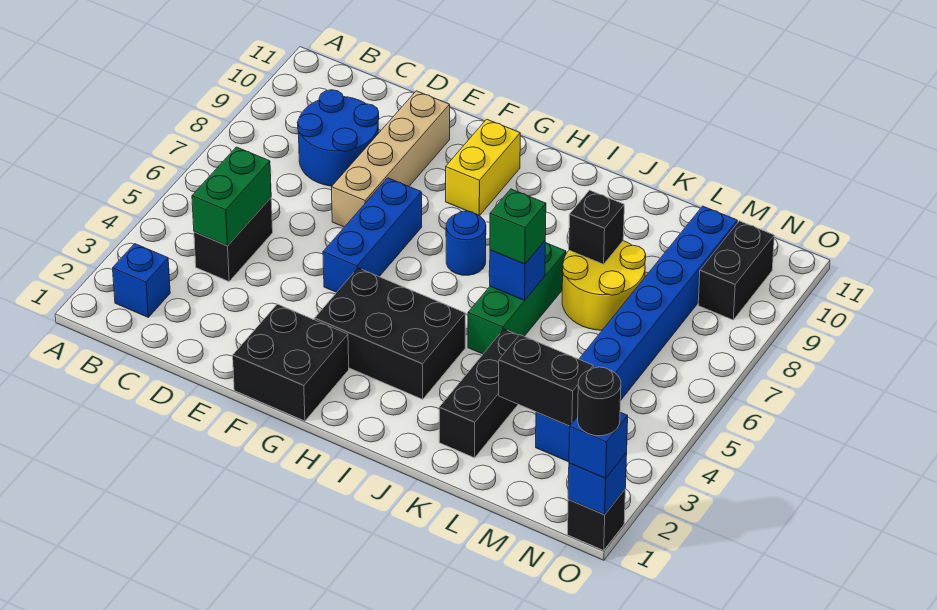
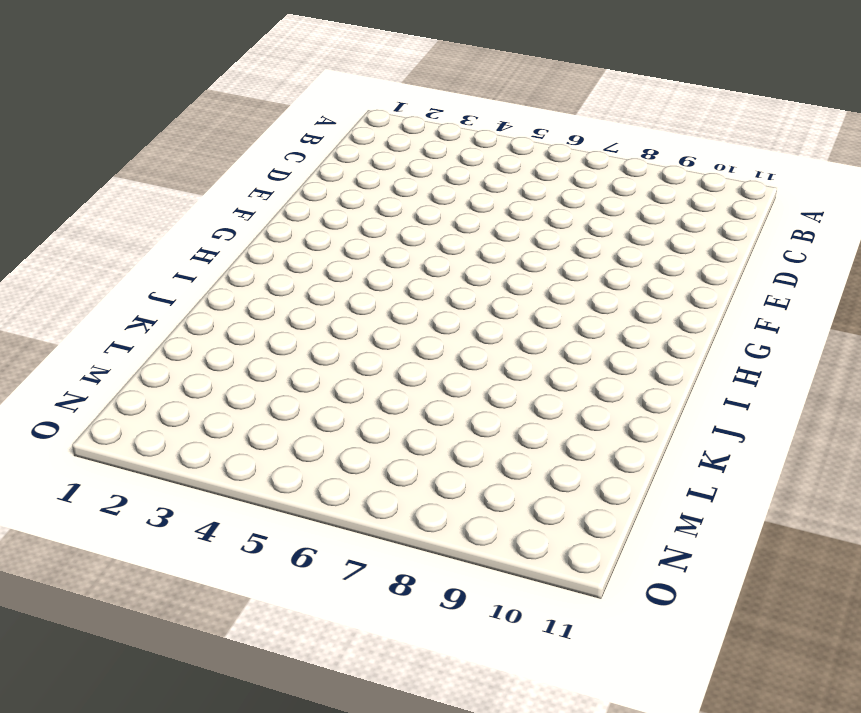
none -> blue brick B2 level 1
none -> black brick C4:C5 level 1
none -> blue round brick C8:D9 level 1

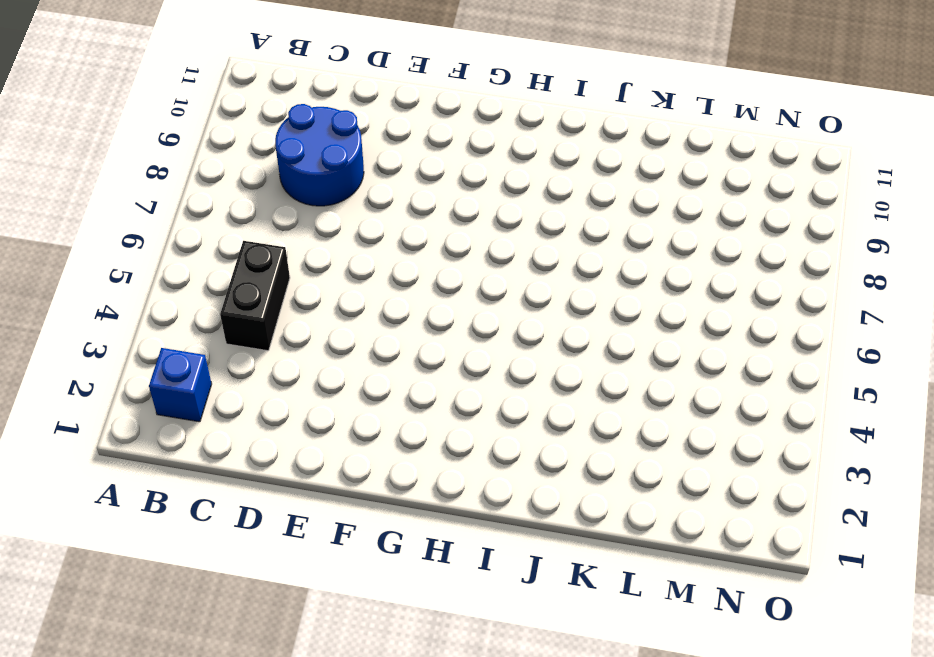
none -> tan brick E7:E10 level 1
none -> black brick F1:G2 level 1
none -> blue brick F5:F7 level 1

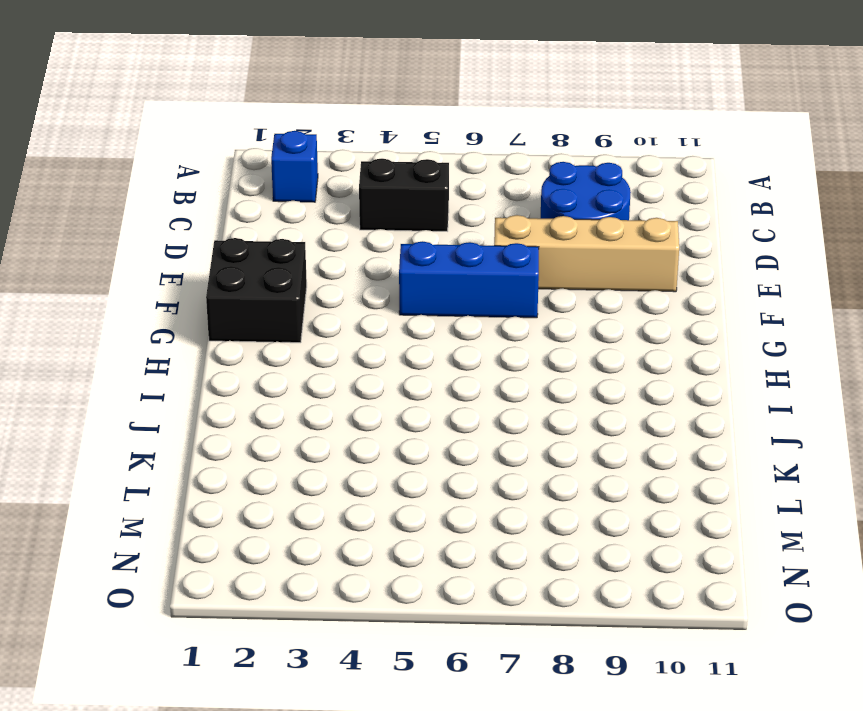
none -> black brick G3:I4 level 1
none -> yellow brick G9:G10 level 1
none -> blue round brick H7 level 1

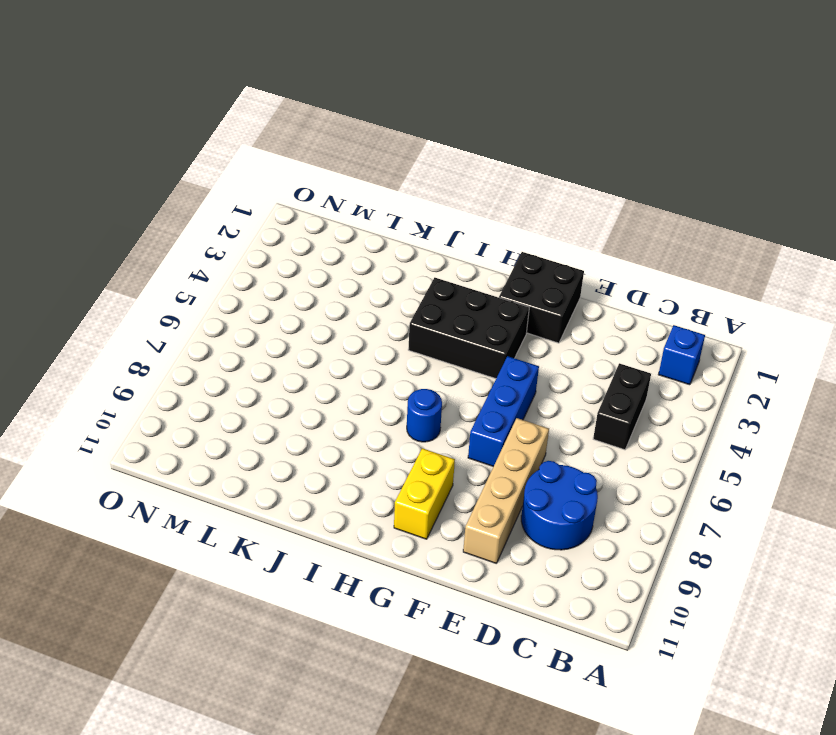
none -> green brick J5:J7 level 1
none -> black brick K2:K4 level 1
none -> yellow round brick K7:L8 level 1

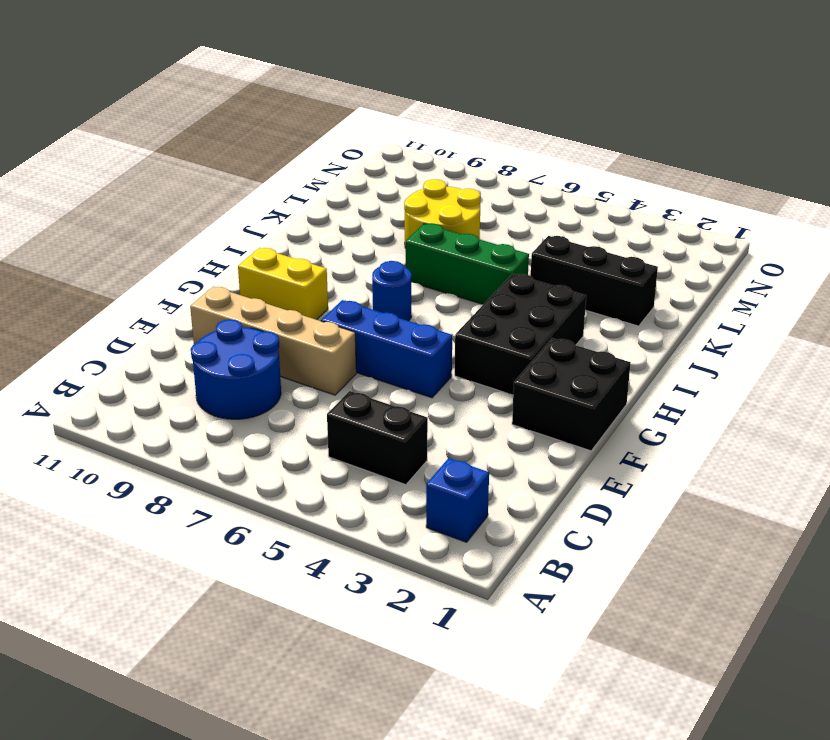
none -> blue brick M3:M10 level 1
none -> black brick N9:N10 level 1
none -> black brick O1 level 1

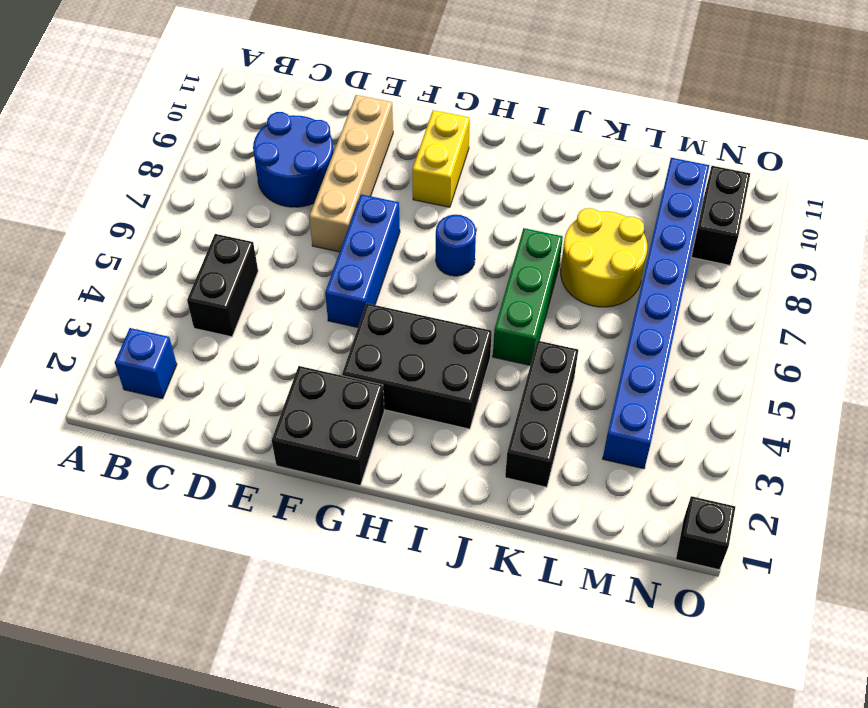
none -> green brick C4:C5 level 2
none -> blue brick J6 level 2
none -> black brick K8 level 2

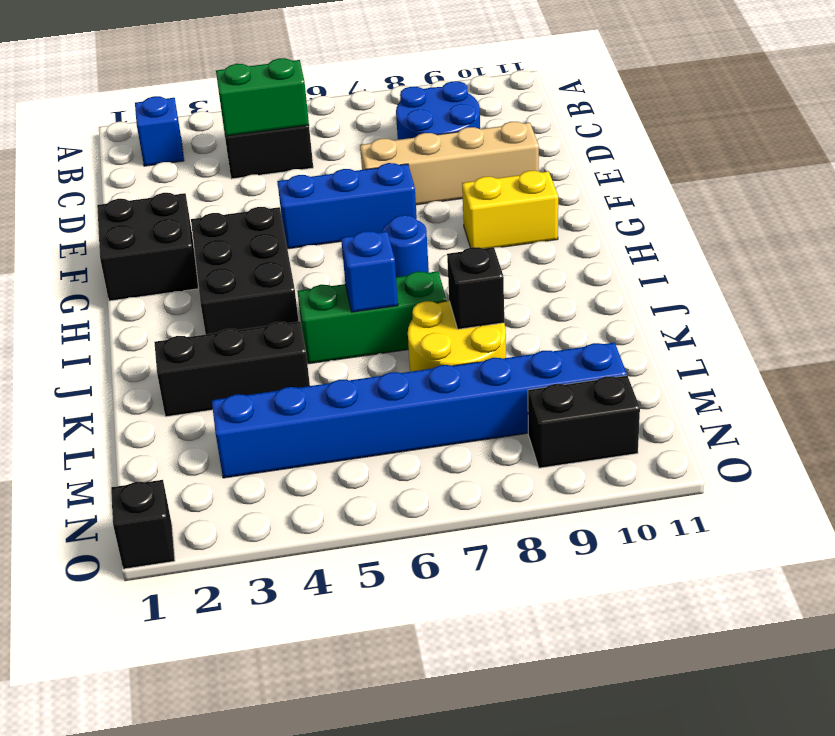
none -> black brick L3:M3 level 2
none -> blue brick O1 level 2
none -> green brick J6 level 3

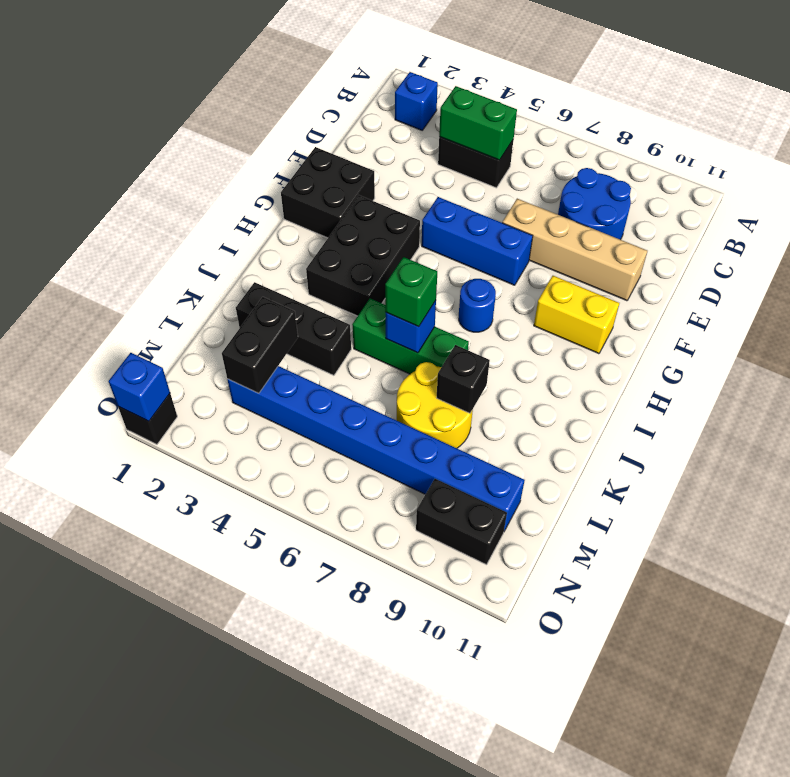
none -> blue brick O1 level 3
none -> black round brick O1 level 4

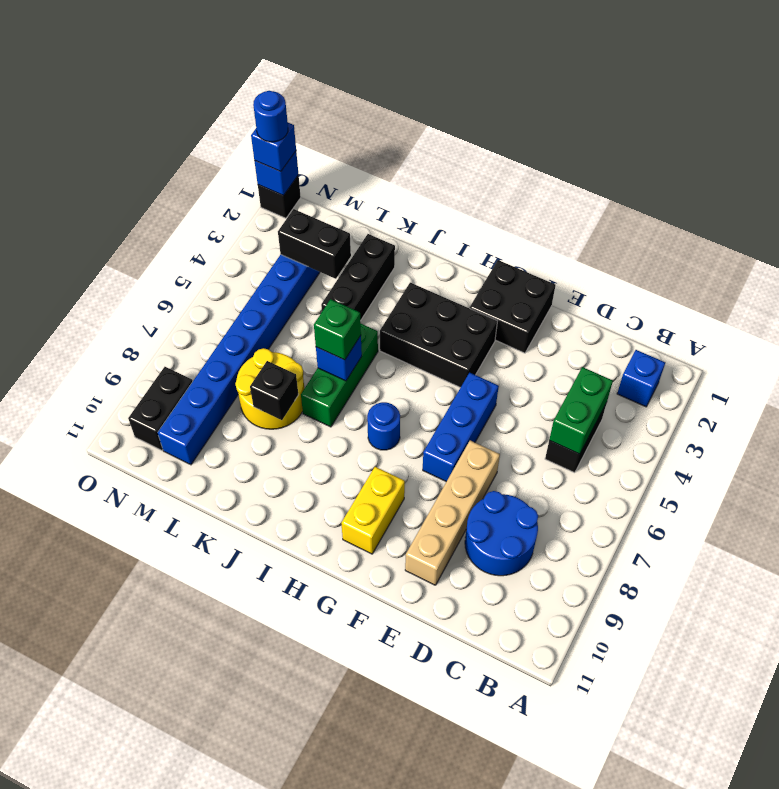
blue round brick O1 level 4 -> black round brick O1 level 4

